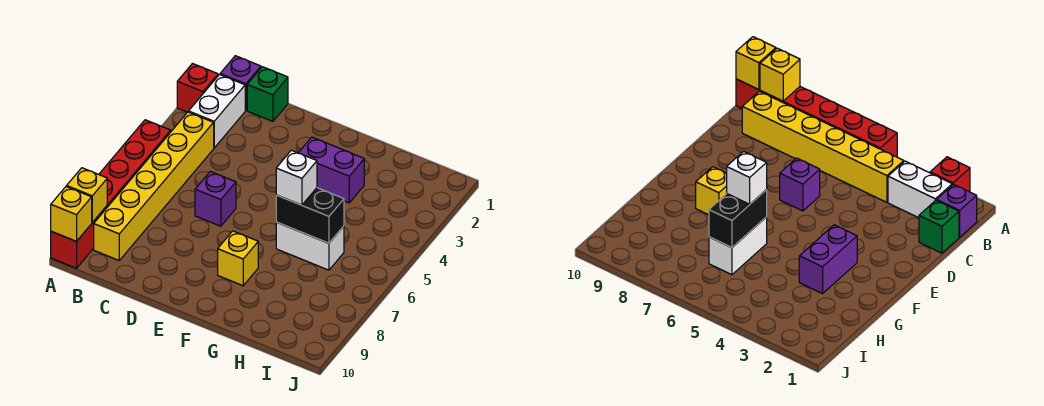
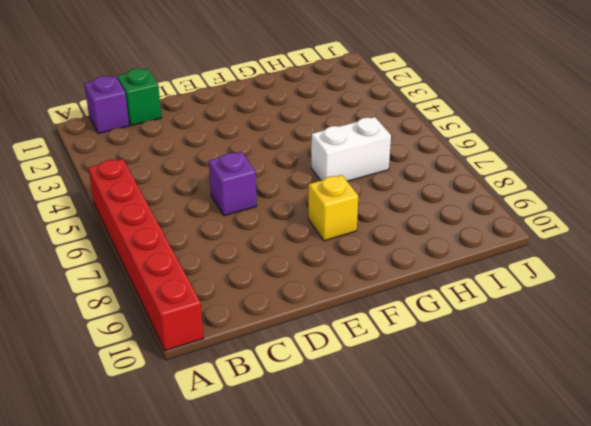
none -> red brick A2 level 1
none -> white brick B2:B3 level 1
none -> yellow brick B4:B9 level 1

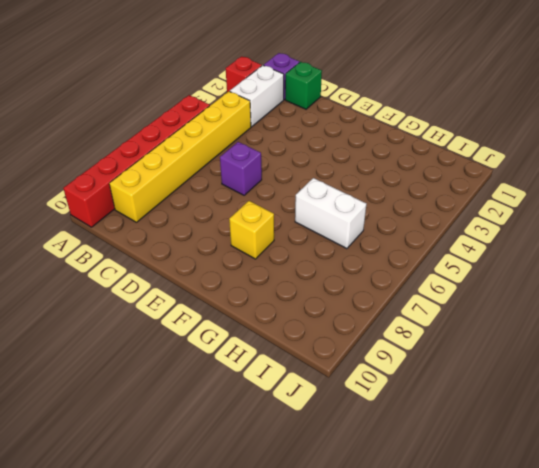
none -> purple brick F3:G3 level 1
none -> yellow brick A9 level 2
none -> yellow brick A10 level 2

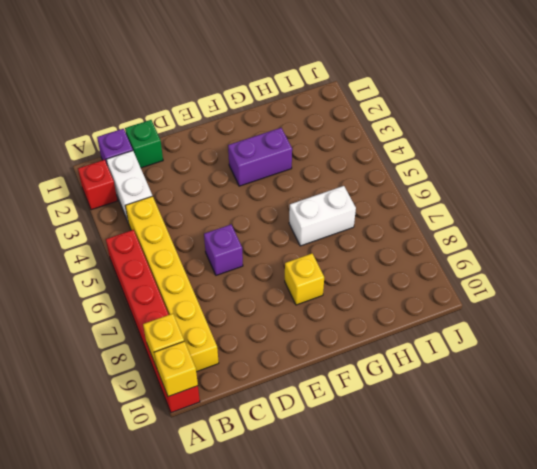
none -> black brick G6:H6 level 2
none -> white brick G6 level 3

